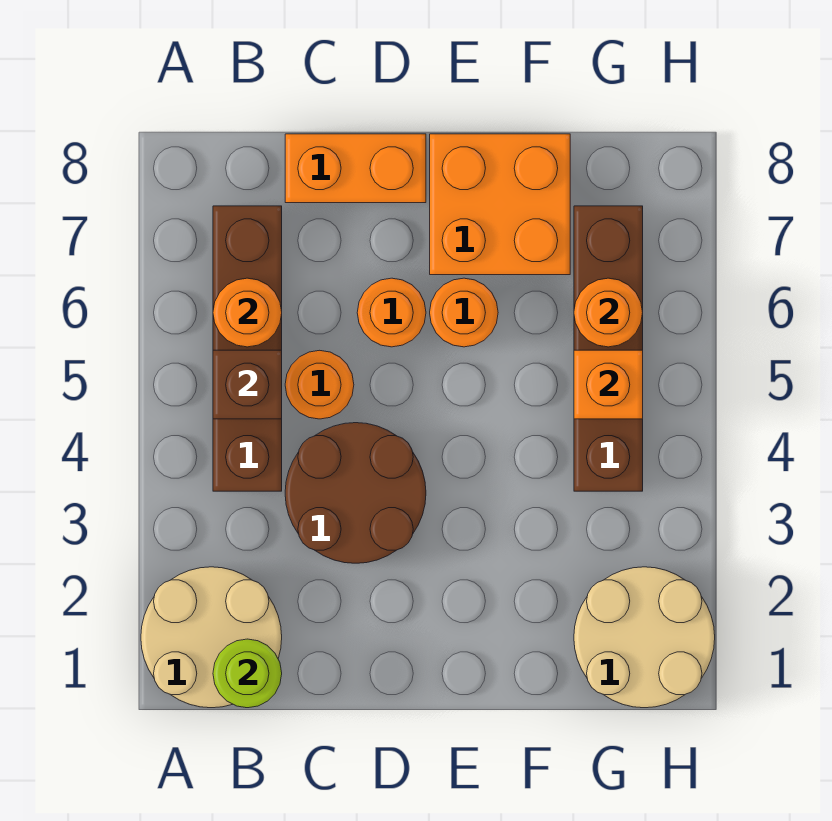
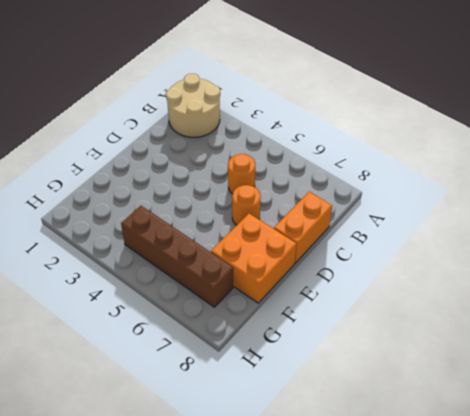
none -> brown brick B4:B7 level 1
none -> brown round brick C3:D4 level 1
none -> orange round brick E6 level 1

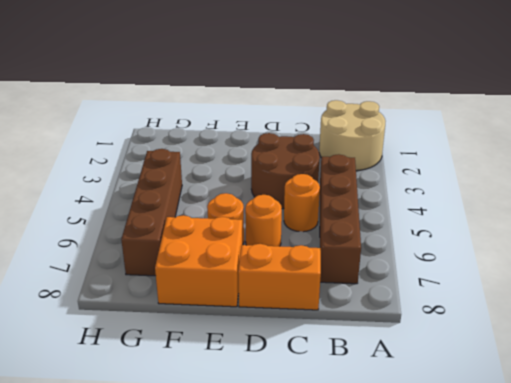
none -> tan round brick G1:H2 level 1
none -> lime round brick B1 level 2
none -> brown brick B5 level 2

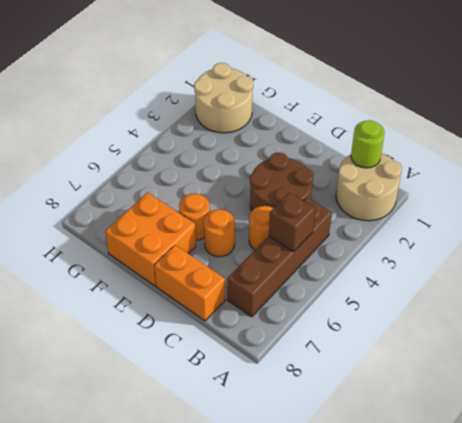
none -> brown brick G4:G7 level 1
none -> orange round brick B6 level 2
none -> orange brick G5 level 2

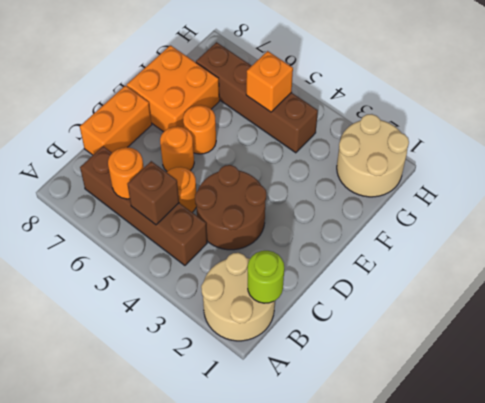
none -> orange round brick G6 level 2

